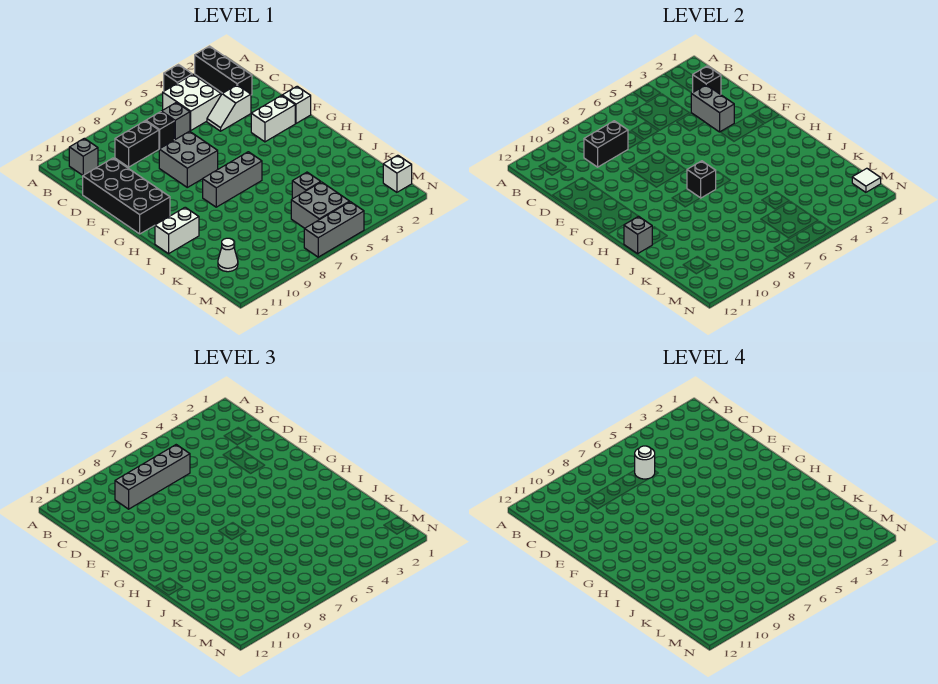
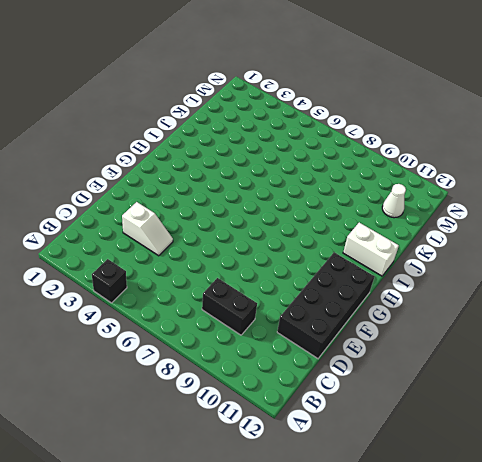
none -> black brick A2:C2 level 1
none -> white brick B4:C5 level 1
none -> grey brick B11 level 1

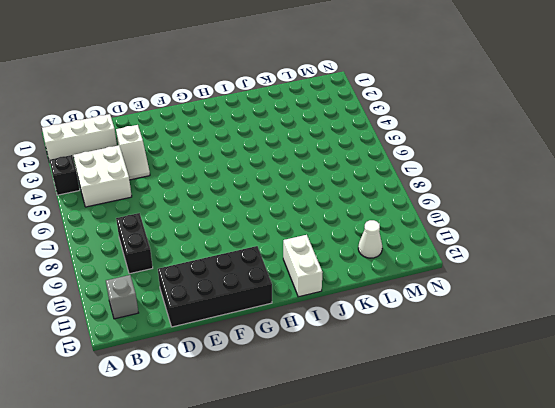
white brick A2:C2 level 1 -> black brick A2:C2 level 1
none -> grey brick C6 level 1
none -> black brick C7 level 1
none -> grey brick E7:F8 level 1

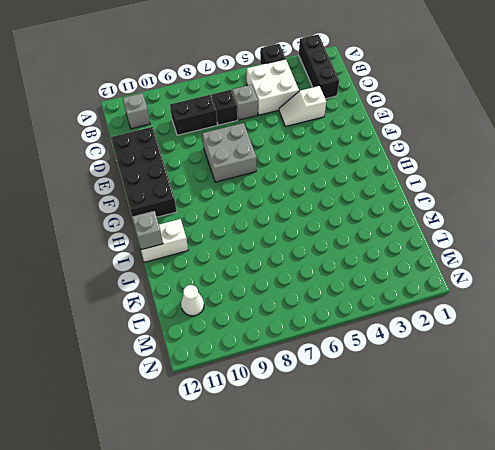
none -> white brick F1 level 1
none -> white brick F2:F3 level 1
none -> grey brick H6:H8 level 1

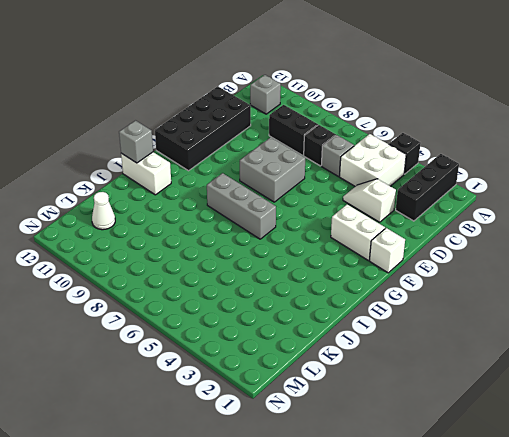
none -> grey brick K5 level 1
none -> grey brick L5:M6 level 1
none -> white brick M1 level 1

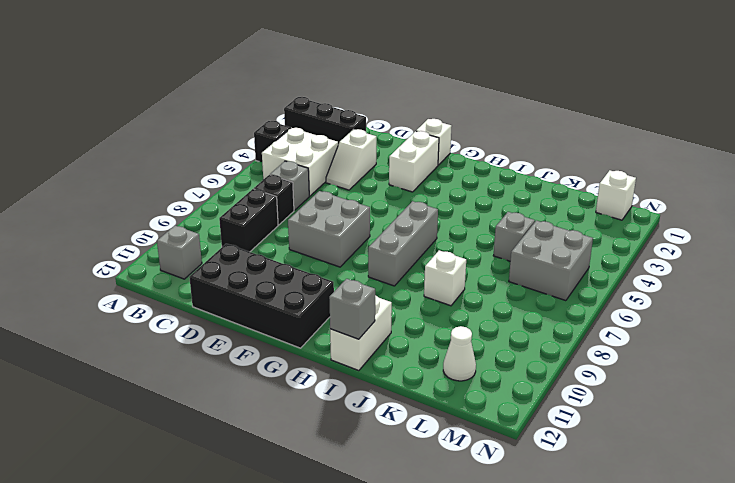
white brick J8 level 1 -> none
none -> grey brick N5:N7 level 1
none -> black brick C2 level 2
none -> black brick C8:C9 level 2

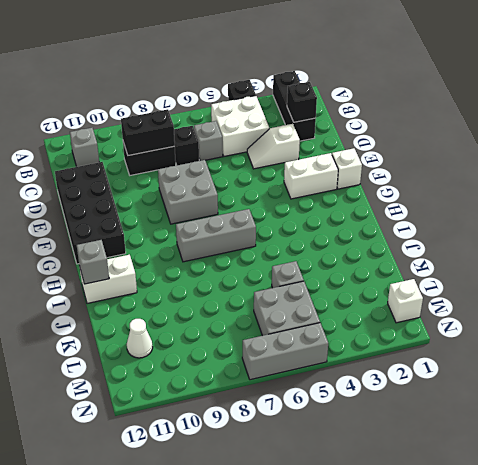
none -> grey brick D3:E3 level 2
none -> black brick H7 level 2
none -> white tile M1 level 2

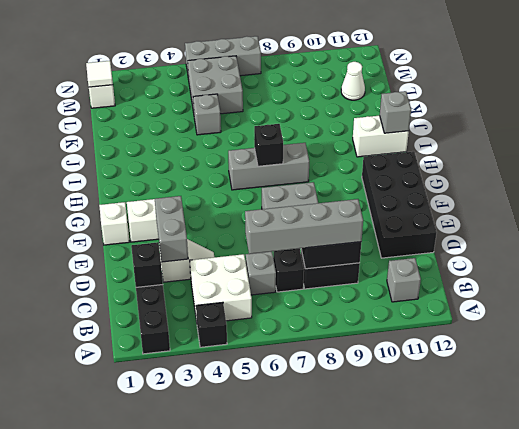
none -> white round brick C6 level 4

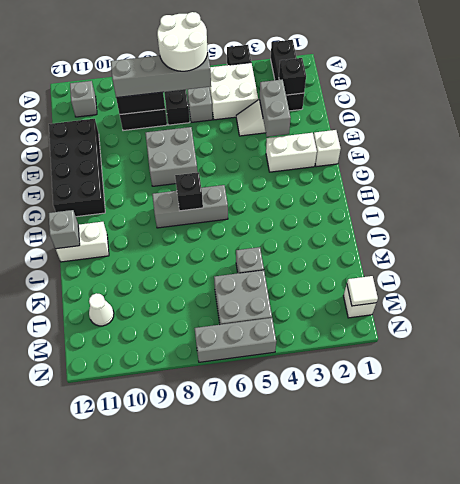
white round brick B6:C7 level 4 -> white round brick C6 level 4

